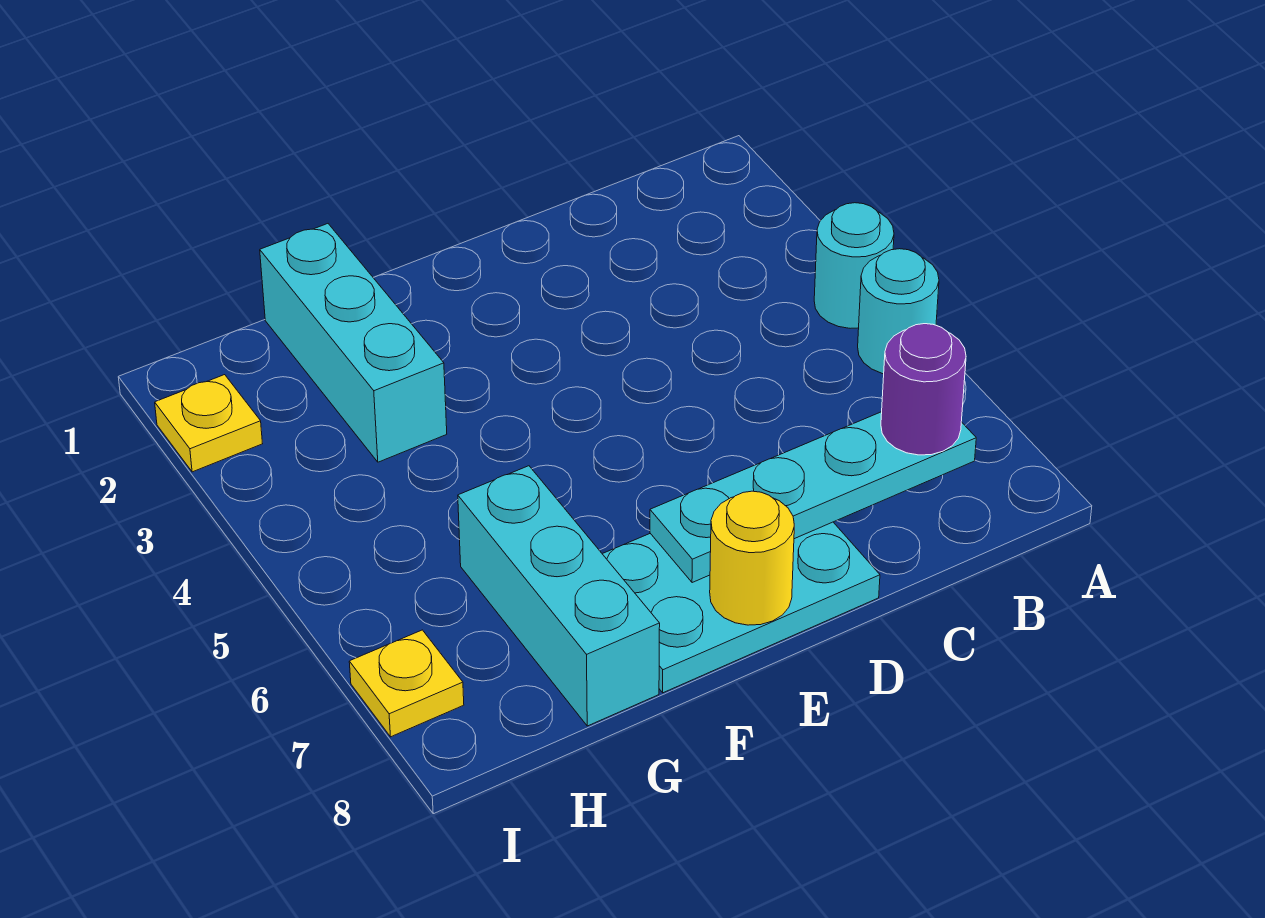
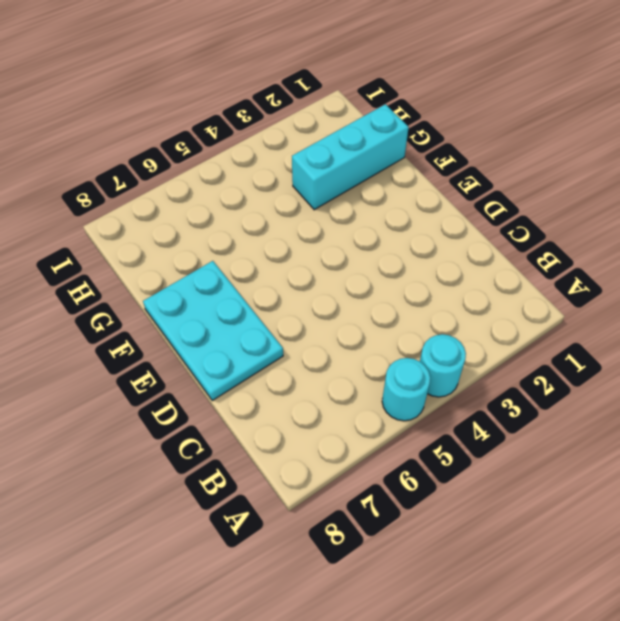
none -> cyan brick G6:G8 level 1
none -> yellow plate I2 level 1

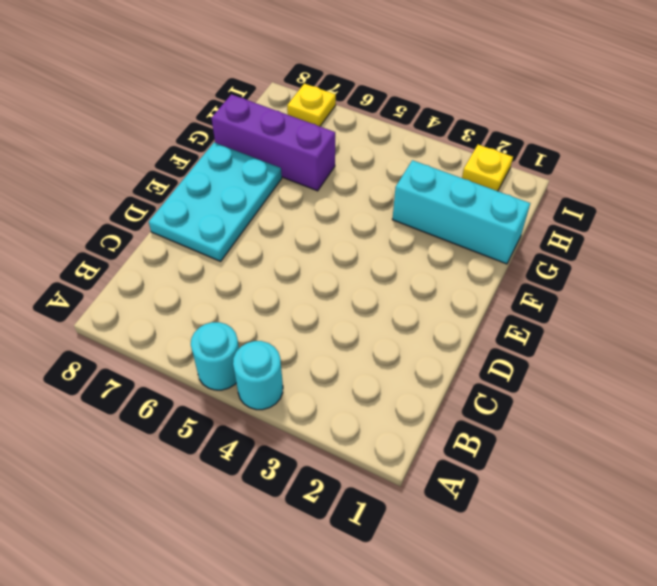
purple brick G6:G8 level 1 -> cyan brick G6:G8 level 1
none -> cyan plate B7:E7 level 2
none -> yellow round brick E8 level 2

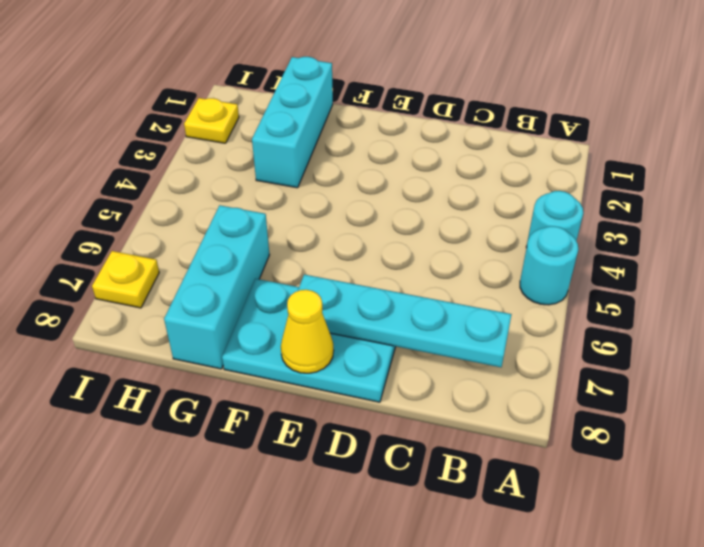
yellow cone E8 level 2 -> yellow round brick E8 level 2
none -> purple round brick B7 level 3

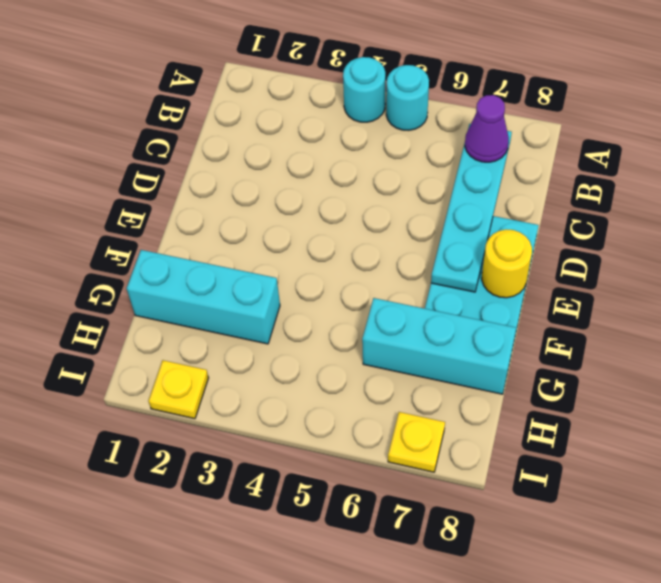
purple cone B7 level 3 -> purple round brick B7 level 3

